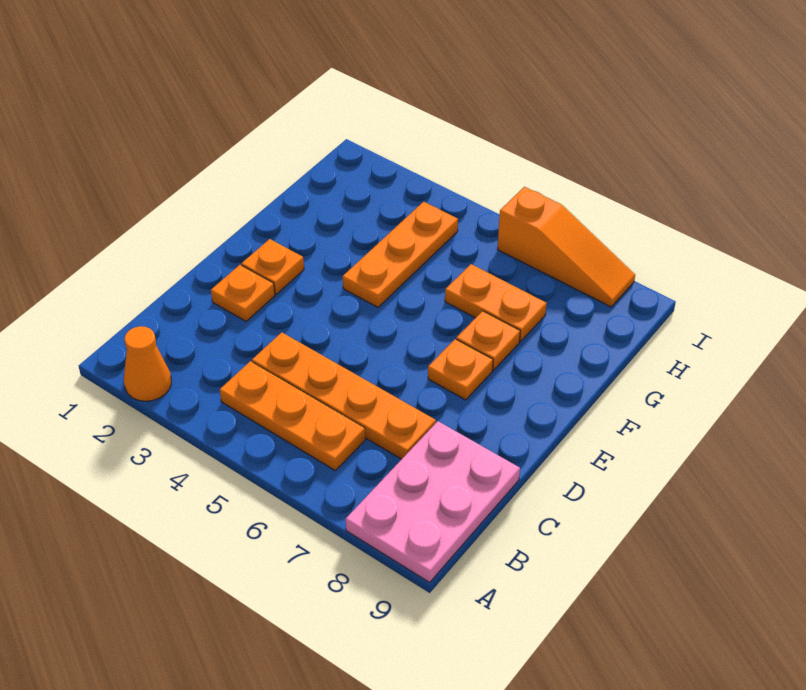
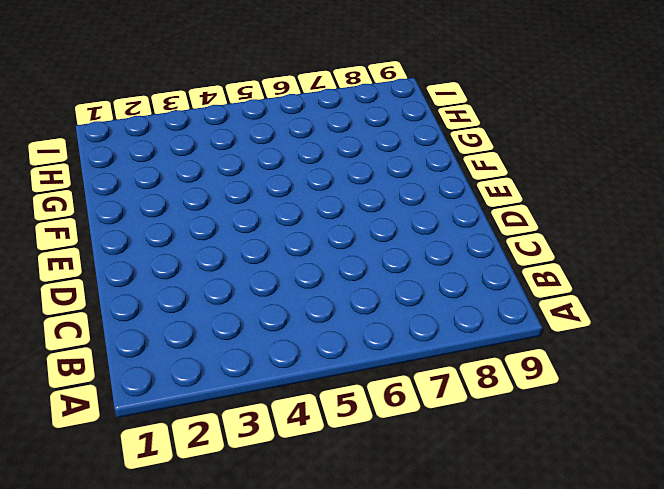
none -> orange cone A2 level 1
none -> pink plate A8:C9 level 1

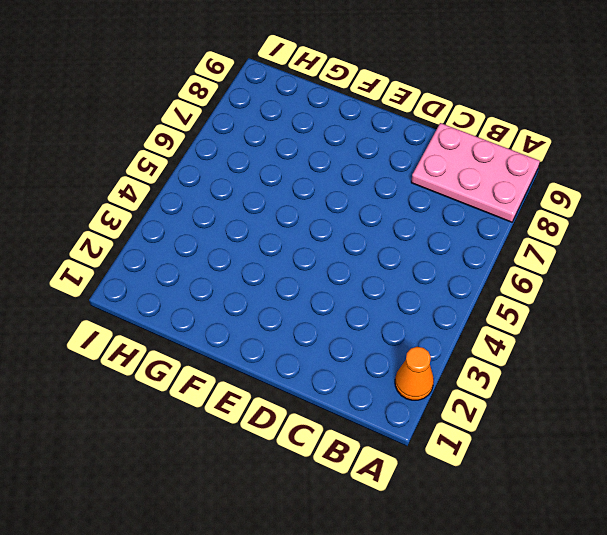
none -> orange plate B4:B6 level 1
none -> orange plate C4:C7 level 1

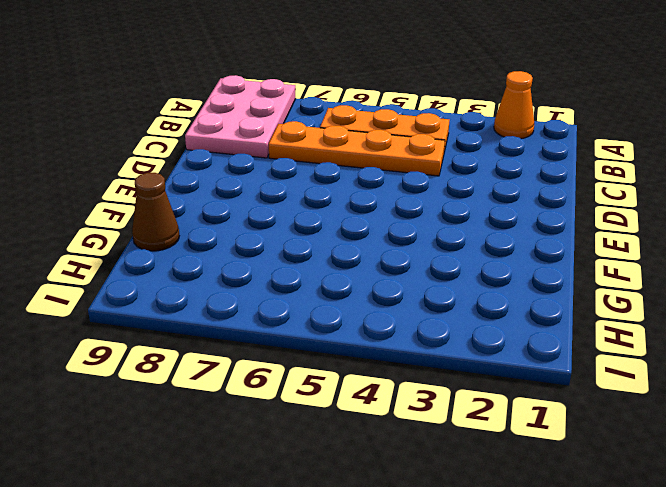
brown cone G9 level 1 -> none
none -> orange plate D2 level 1
none -> orange plate E2 level 1

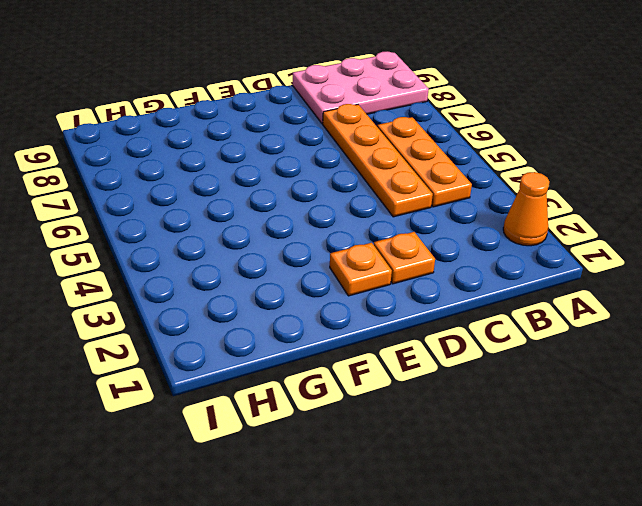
none -> orange plate E7 level 1
none -> orange plate F4:H4 level 1

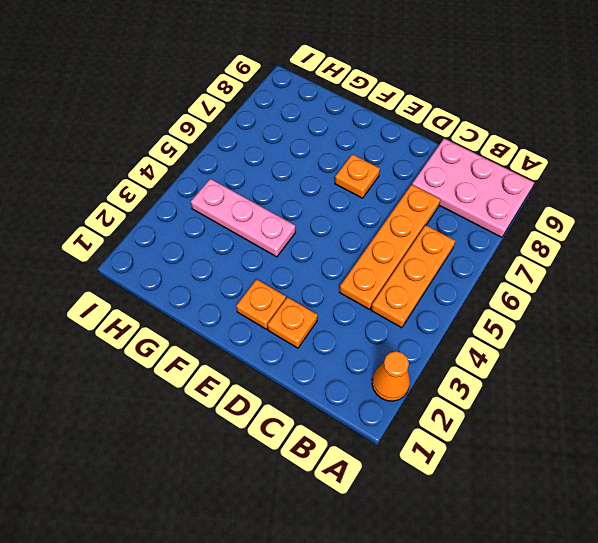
pink plate F4:H4 level 1 -> orange plate F4:H4 level 1
none -> orange plate F7 level 1
none -> orange plate G6:G7 level 1

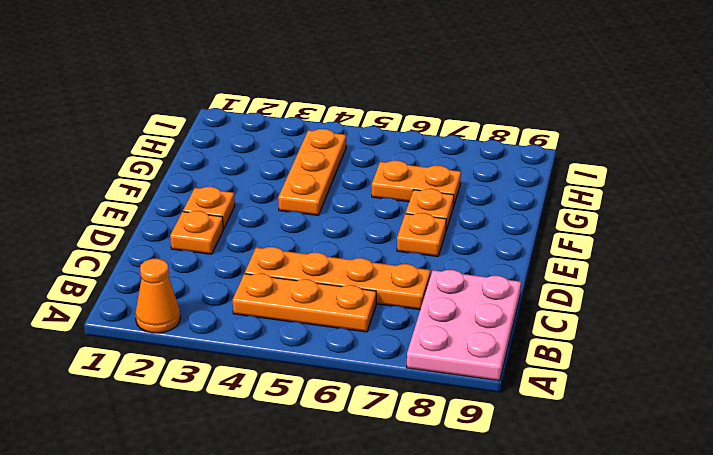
none -> orange slope I6:I8 level 1 top 6

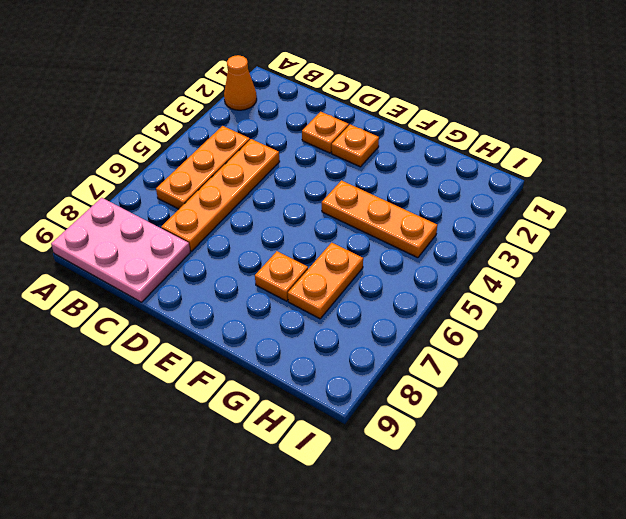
none -> orange plate E7 level 1
none -> orange slope I6:I8 level 1 top 6

